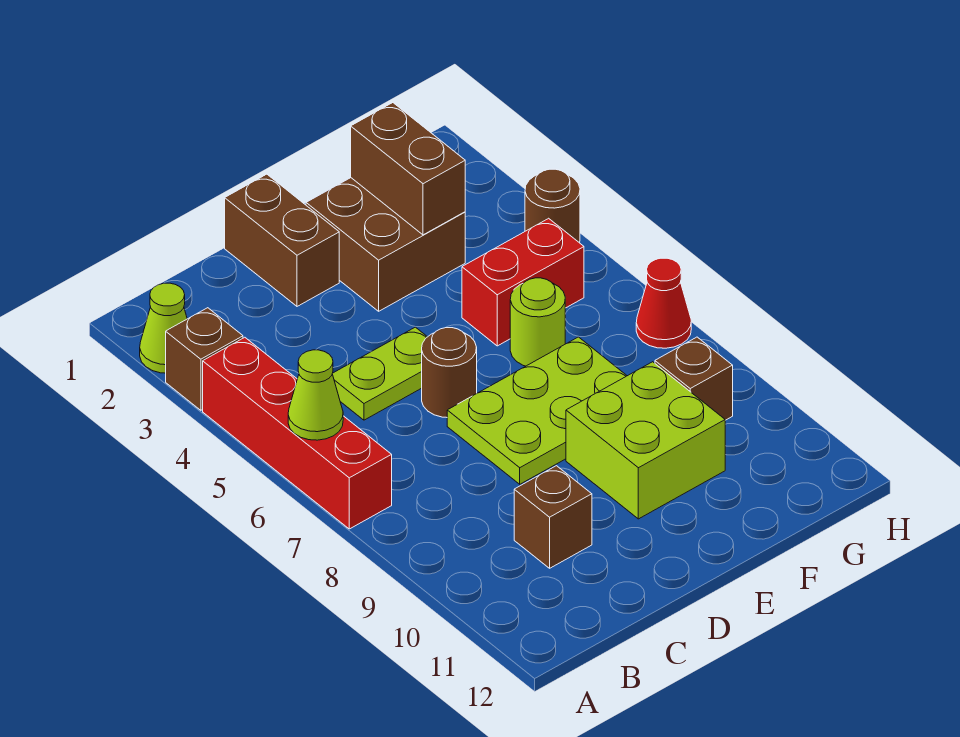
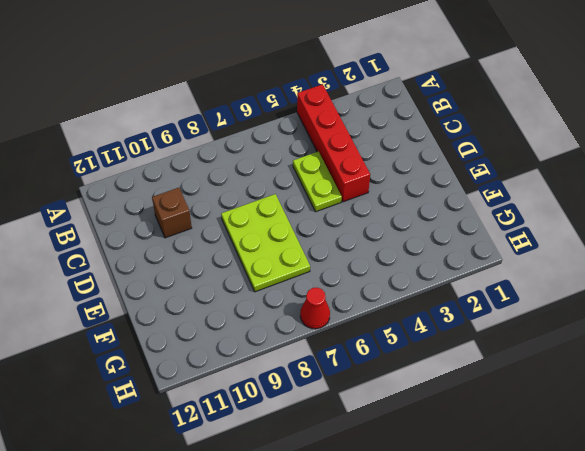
red brick A4:D4 level 1 -> red brick A4:A7 level 1
none -> lime cone A2 level 1
none -> brown brick A3 level 1
none -> brown brick D1:D2 level 1

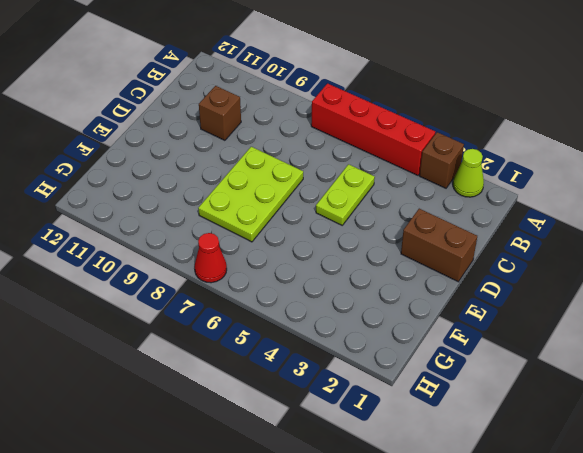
none -> brown round brick D6 level 1
none -> brown brick E2:F3 level 1
none -> lime brick E9:F10 level 1

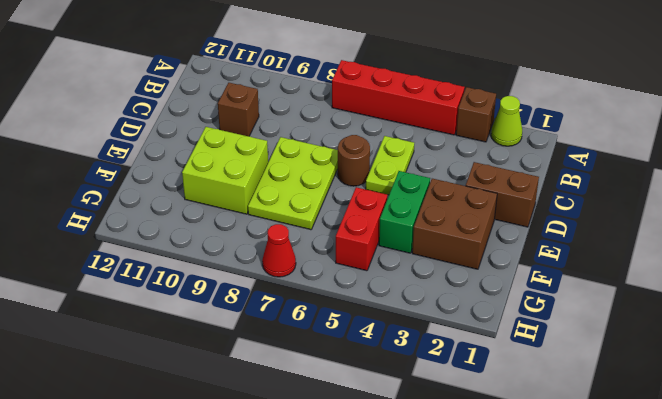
green brick E4:F4 level 1 -> none
none -> lime round brick F6 level 1
none -> brown brick G9 level 1
none -> brown round brick H4 level 1

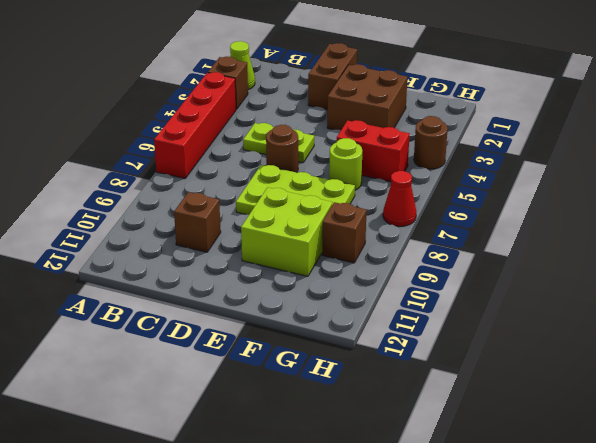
none -> lime cone A6 level 2
none -> brown brick F2:F3 level 2

